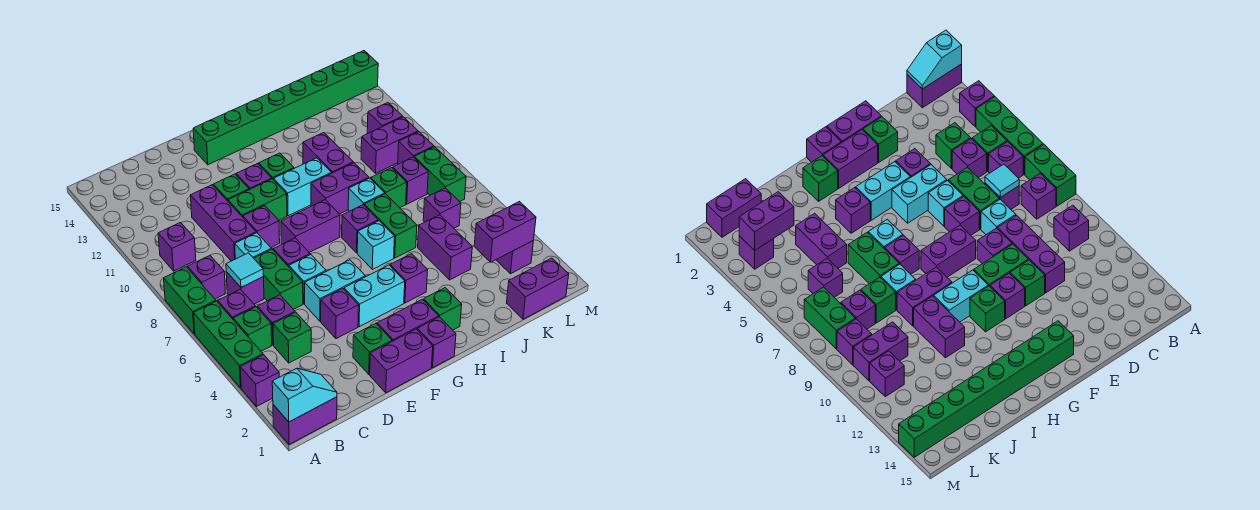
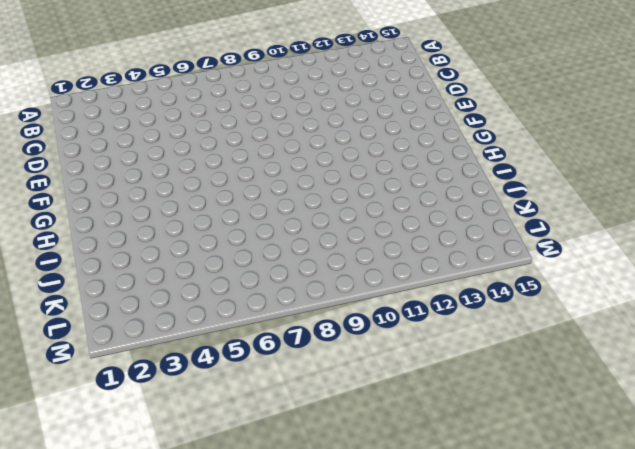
none -> purple brick A1:B1 level 1
none -> purple brick A3 level 1
none -> green brick A4:A6 level 1
none -> green brick A7:A8 level 1

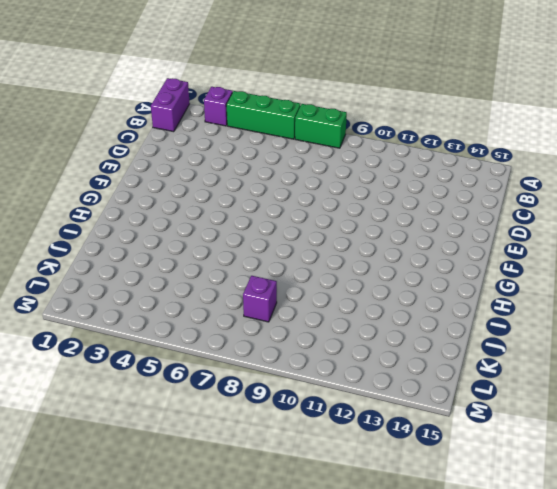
none -> green brick B5 level 1
none -> purple brick B6 level 1
none -> purple brick B8 level 1
none -> purple brick B10 level 1

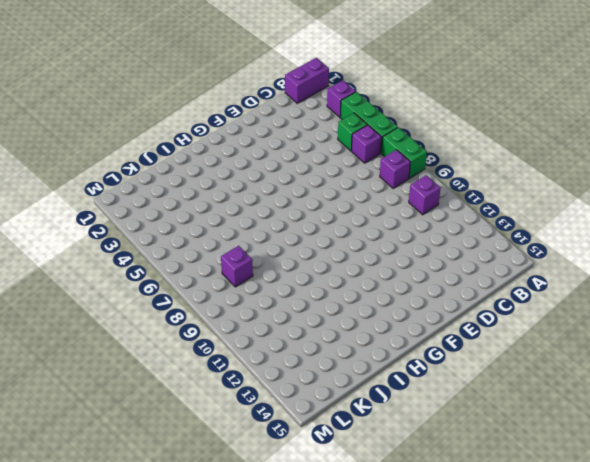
none -> green brick C4 level 1
none -> purple brick C5 level 1
none -> purple brick C7 level 1
none -> green brick D6:D7 level 1

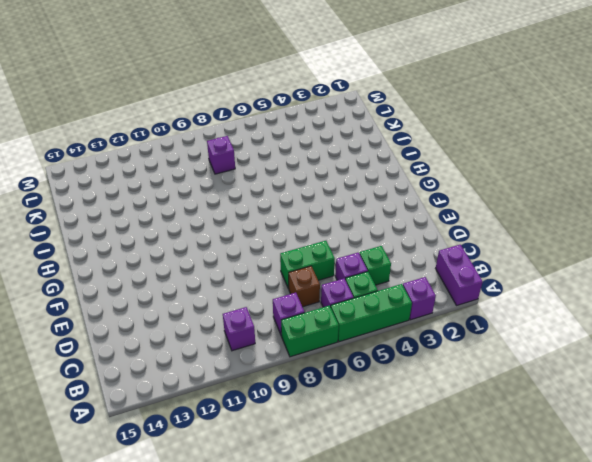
brown brick C7 level 1 -> purple brick C7 level 1
none -> cyan brick D8 level 1
none -> purple brick D9:D11 level 1
none -> purple brick E1:F1 level 1
none -> green brick E2 level 1

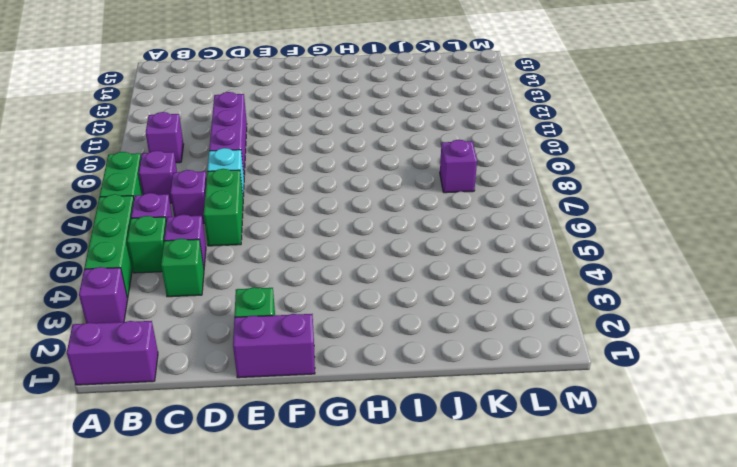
none -> purple brick E4 level 1
none -> cyan brick E5:F5 level 1
none -> cyan brick E6 level 1
none -> purple brick E7 level 1

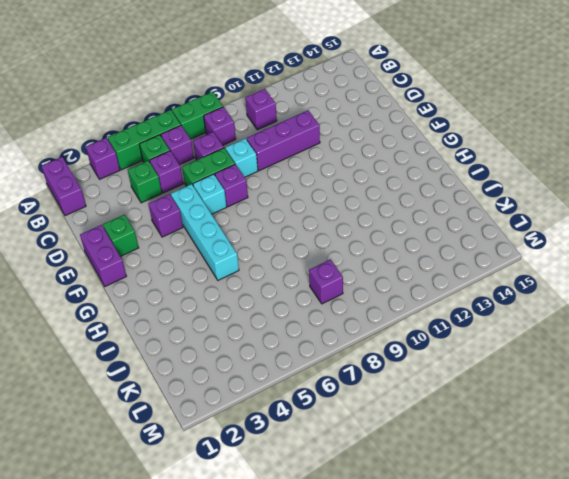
cyan brick E5:H5 level 1 -> cyan brick E5:F5 level 1
none -> purple brick E9 level 1
none -> green brick E10:F10 level 1
none -> green brick E11 level 1
none -> purple brick F2:G2 level 1

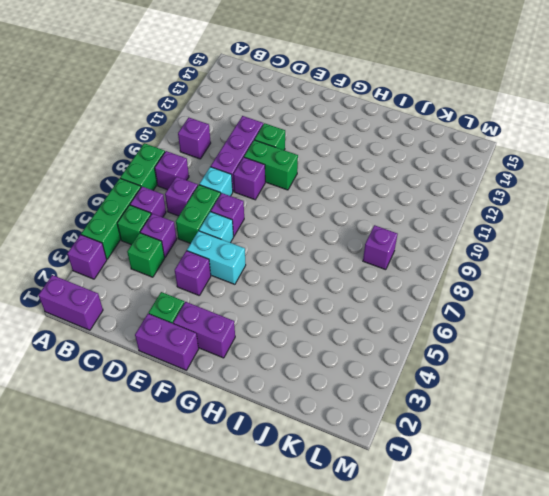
none -> cyan brick F4:G4 level 1
none -> purple brick F8:G8 level 1
none -> purple brick F11 level 1
none -> green brick F14:M14 level 1

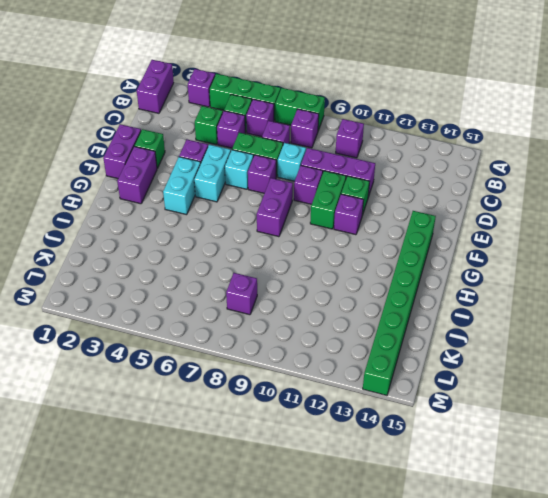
none -> purple brick G1 level 1
none -> cyan brick G10:H10 level 1
none -> green brick G11 level 1
none -> green brick H2 level 1

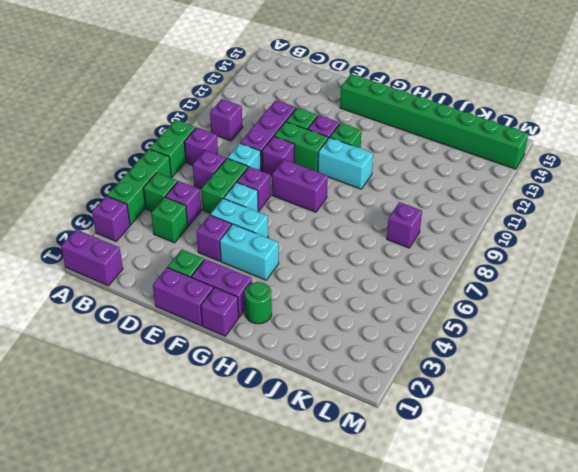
green round brick H2 level 1 -> green brick H2 level 1
none -> purple brick B6 level 1
none -> purple brick H4 level 1
none -> cyan brick H6 level 1
none -> purple brick H7 level 1

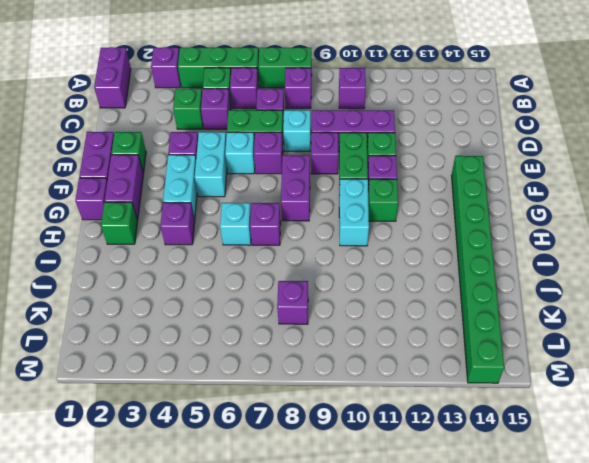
none -> purple brick H9:I9 level 1
none -> green brick I6:I7 level 1
none -> cyan brick I8 level 1
none -> purple brick I10:I11 level 1

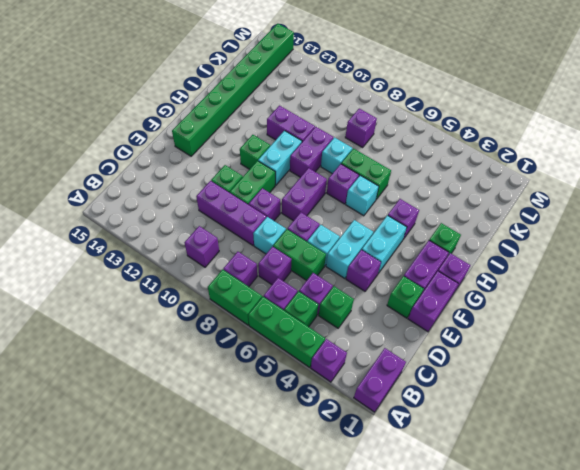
none -> purple brick F11 level 1
none -> purple brick J4:J5 level 1
none -> green brick J8 level 1
none -> purple brick K1:L1 level 1

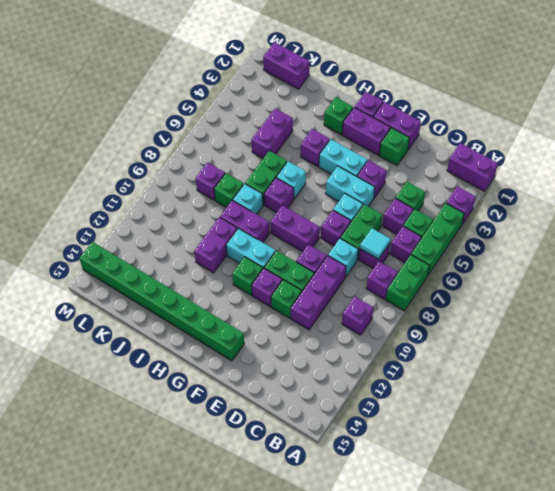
none -> purple brick K6 level 1
none -> purple brick K10:L10 level 1
none -> purple brick L3 level 1
none -> green brick L7:L8 level 1

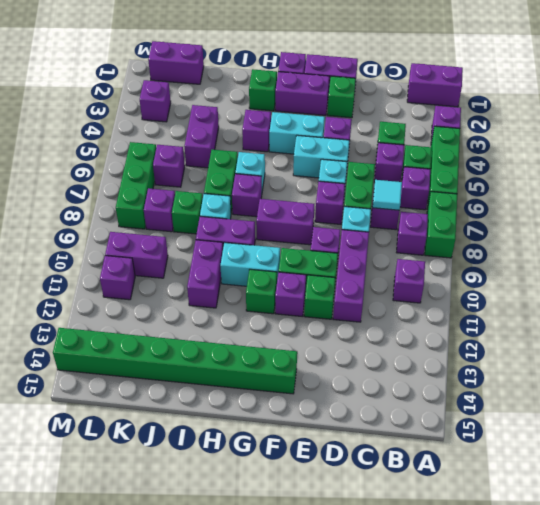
green brick L6:L8 level 1 -> green brick L7:L8 level 1
none -> purple brick L9 level 1
none -> cyan slope A1:B1 level 2 top A
none -> purple brick K3:L3 level 2

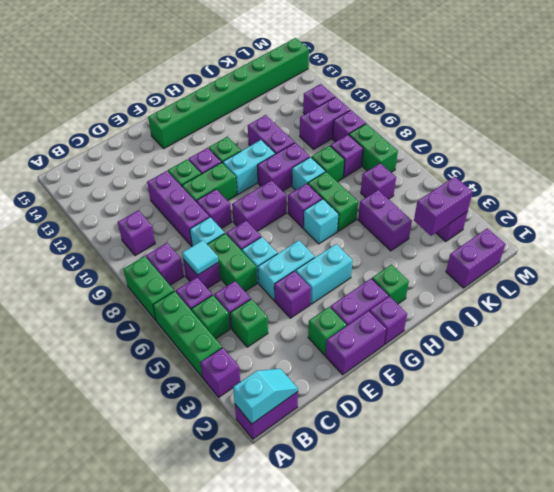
none -> purple brick H4 level 1

